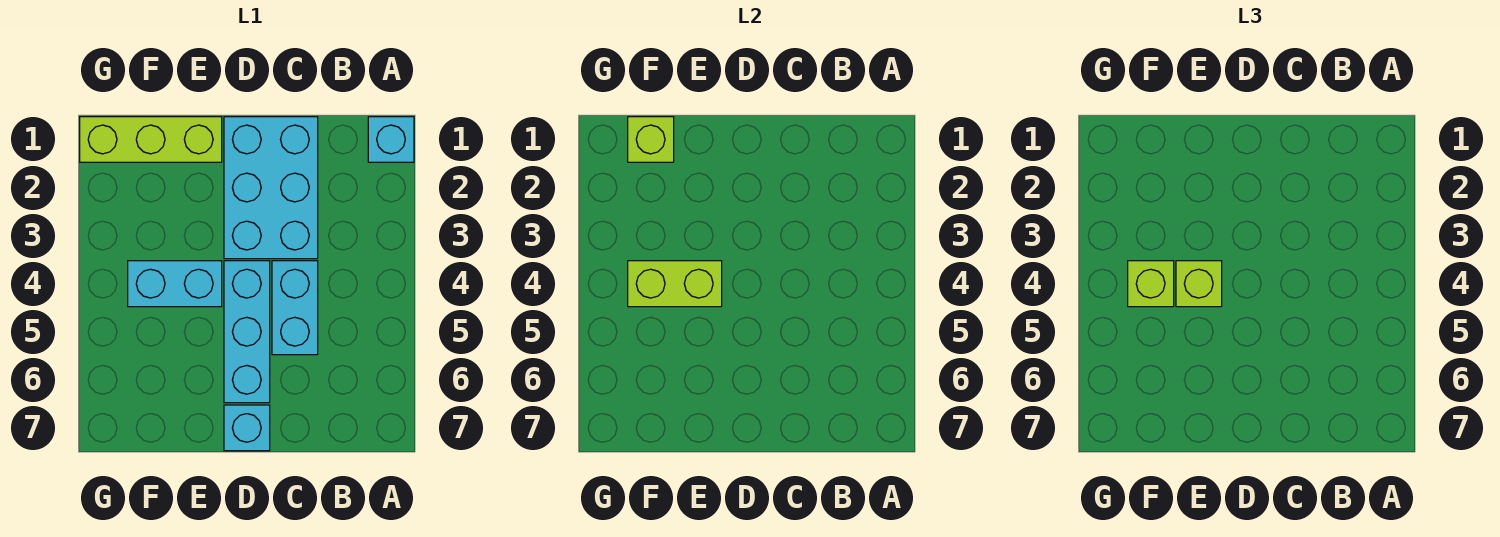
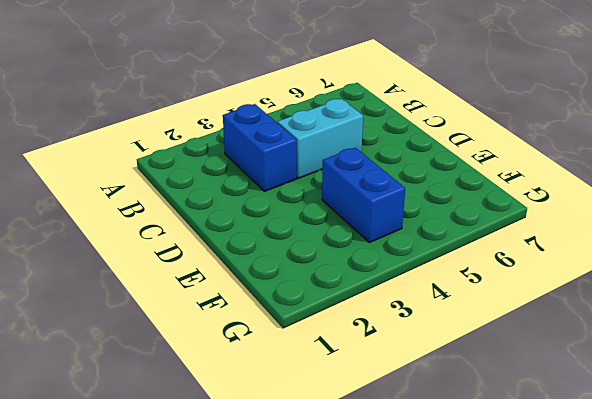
blue brick B3:C3 level 1 -> cyan brick C1:D3 level 1
blue brick E4:F4 level 1 -> cyan brick E4:F4 level 1
none -> cyan brick A1 level 1
none -> cyan brick D4:D6 level 1

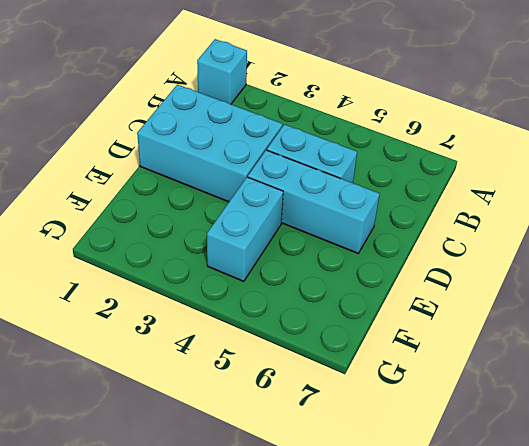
none -> cyan brick D7 level 1
none -> lime brick E1:G1 level 1

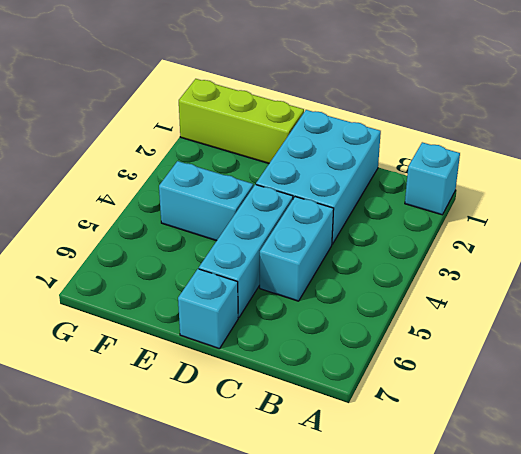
none -> lime brick E4:F4 level 2
none -> lime brick F1 level 2

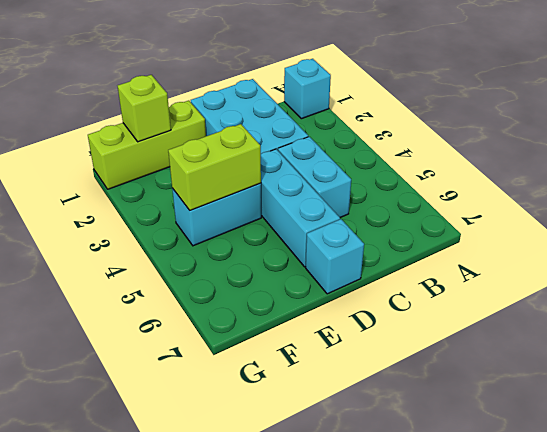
none -> lime brick E4 level 3
none -> lime brick F4 level 3

